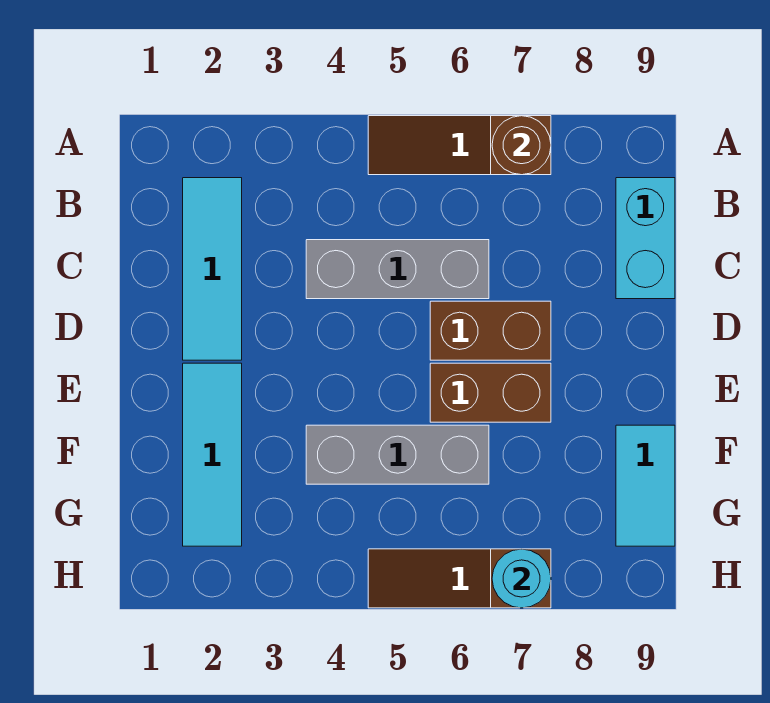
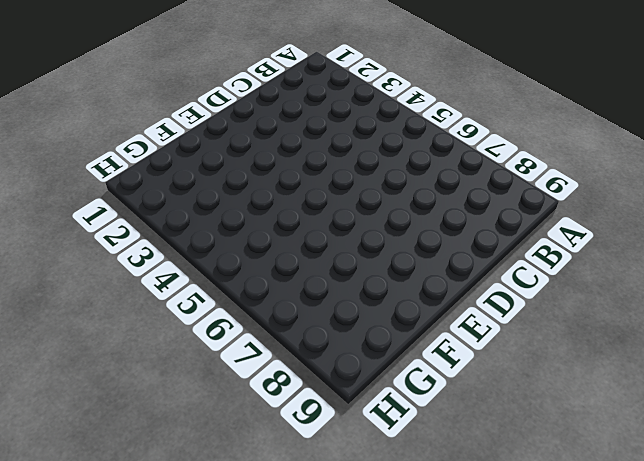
none -> brown slope A5:A7 level 1 top 7
none -> cyan tile B2:D2 level 1
none -> cyan brick B9:C9 level 1

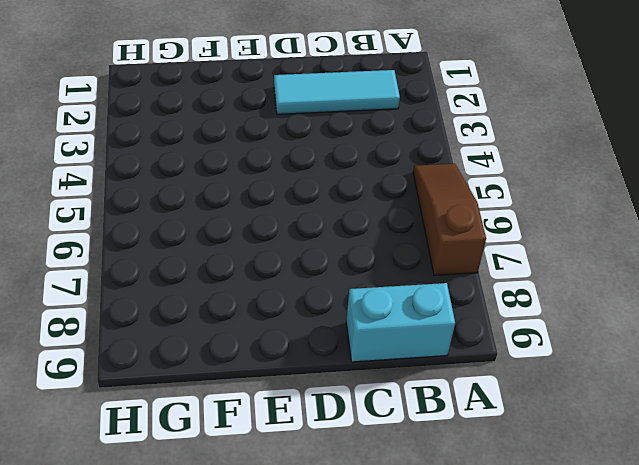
none -> grey brick C4:C6 level 1
none -> brown brick D6:D7 level 1
none -> cyan tile E2:G2 level 1

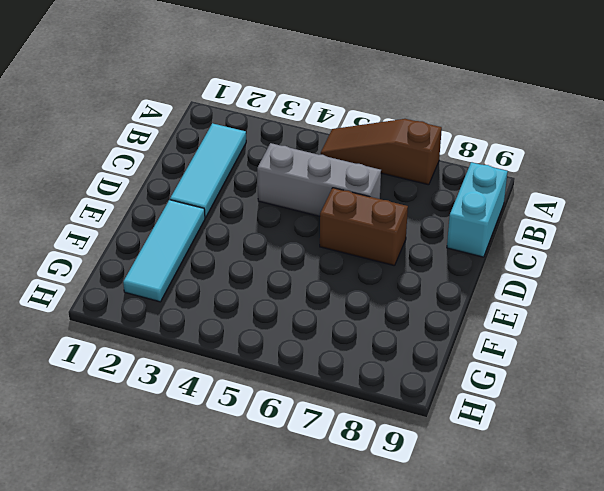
none -> brown brick E6:E7 level 1
none -> grey brick F4:F6 level 1
none -> cyan tile F9:G9 level 1

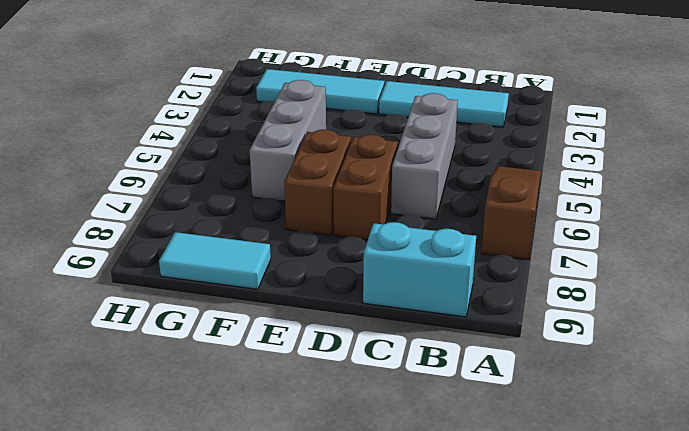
none -> brown slope H5:H7 level 1 top 7
none -> brown round brick A7 level 2
none -> cyan round brick H7 level 2

